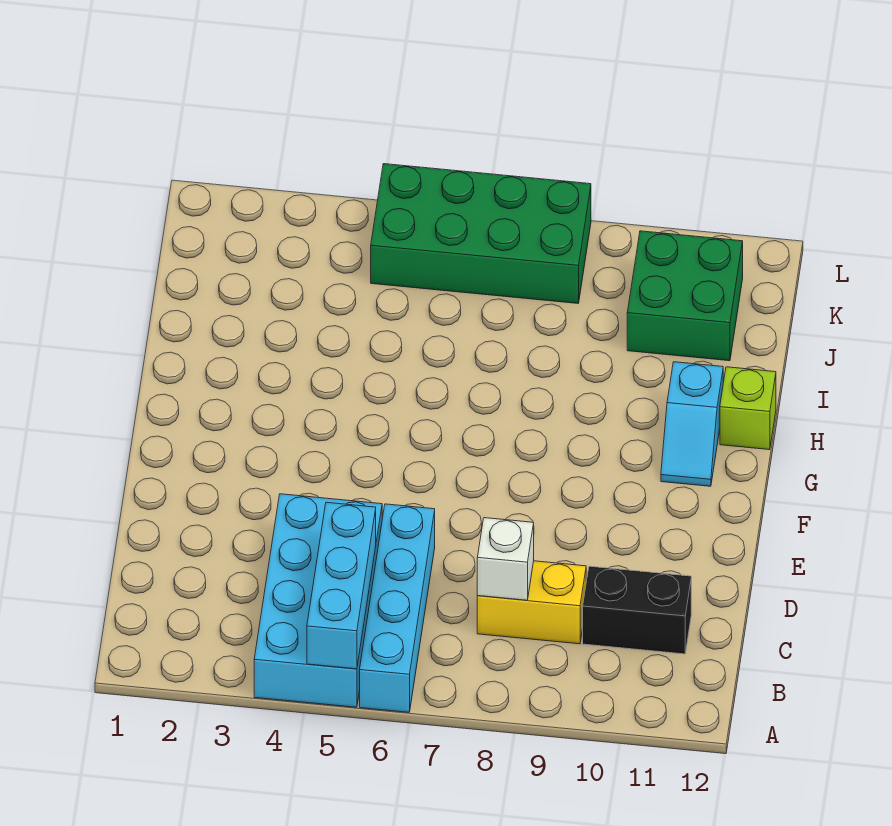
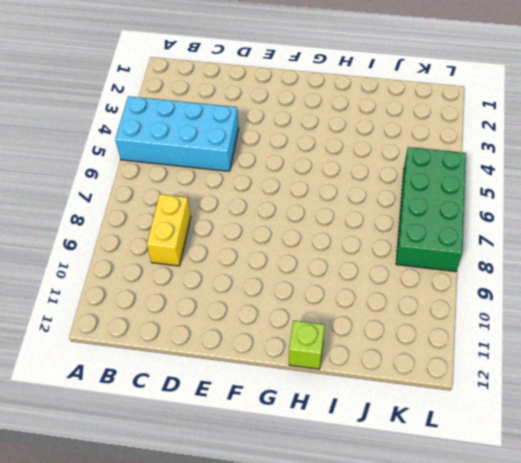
none -> cyan brick A6:D6 level 1
none -> black brick C10:C11 level 1

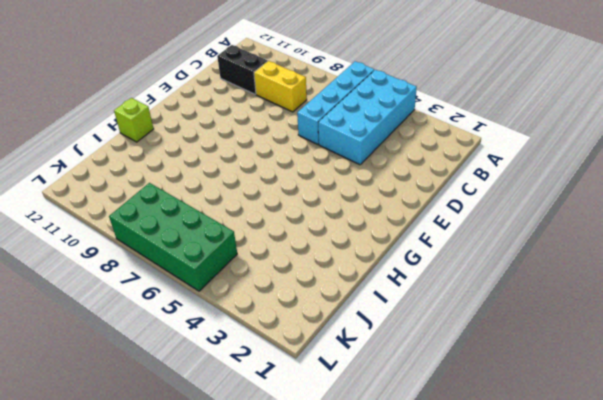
none -> cyan slope G11:H11 level 1 top H
none -> green brick J10:K11 level 1

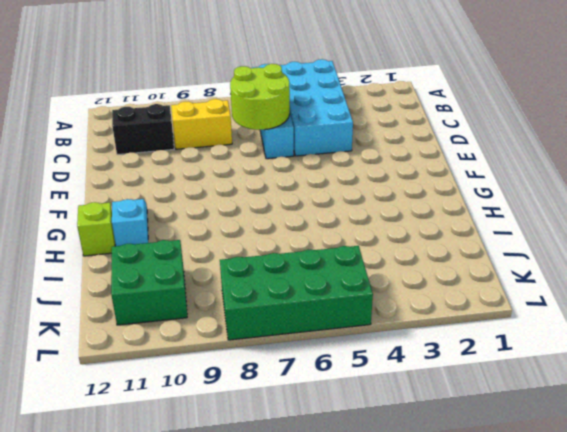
lime round brick C6:D7 level 2 -> none
none -> cyan brick A5:C5 level 2
none -> white brick C8 level 2

